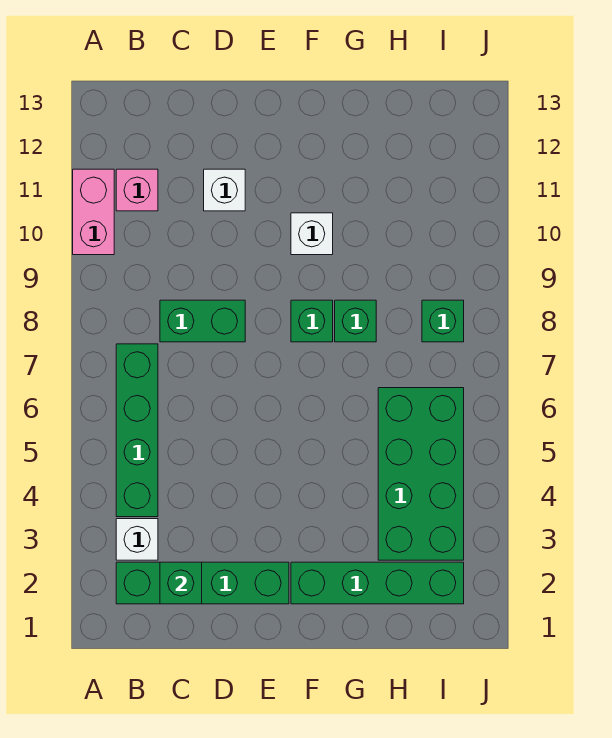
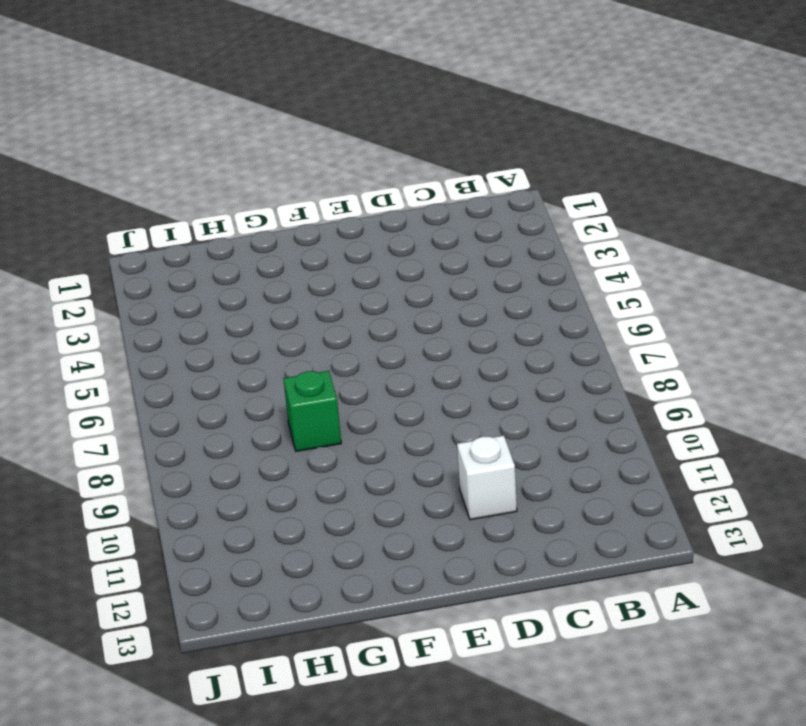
none -> pink brick A10:A11 level 1
none -> green brick B2:E2 level 1
none -> white brick B3 level 1

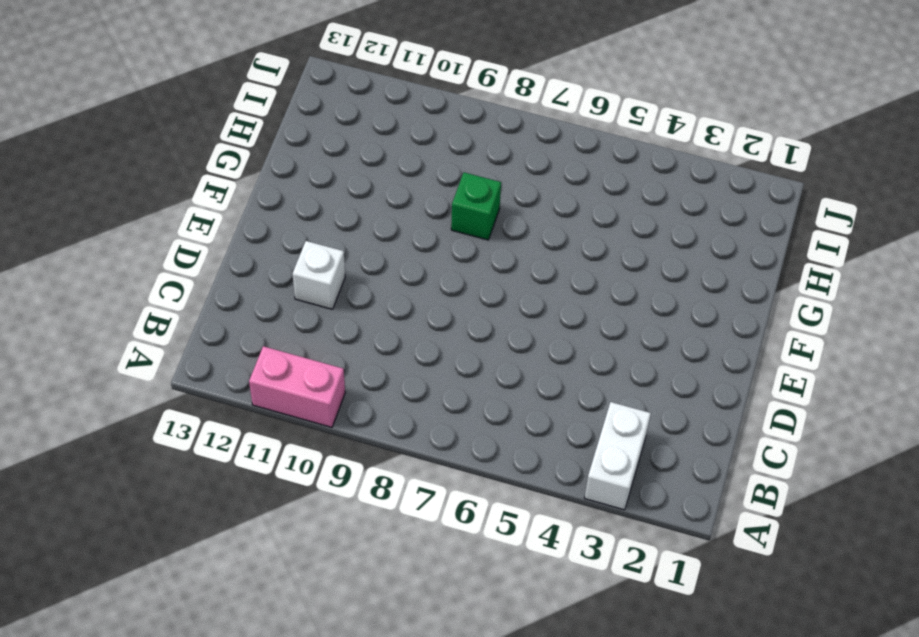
white brick A3:B3 level 1 -> white brick B3 level 1
none -> green brick B2:E2 level 1
none -> green brick B4:B7 level 1
none -> pink brick B11 level 1

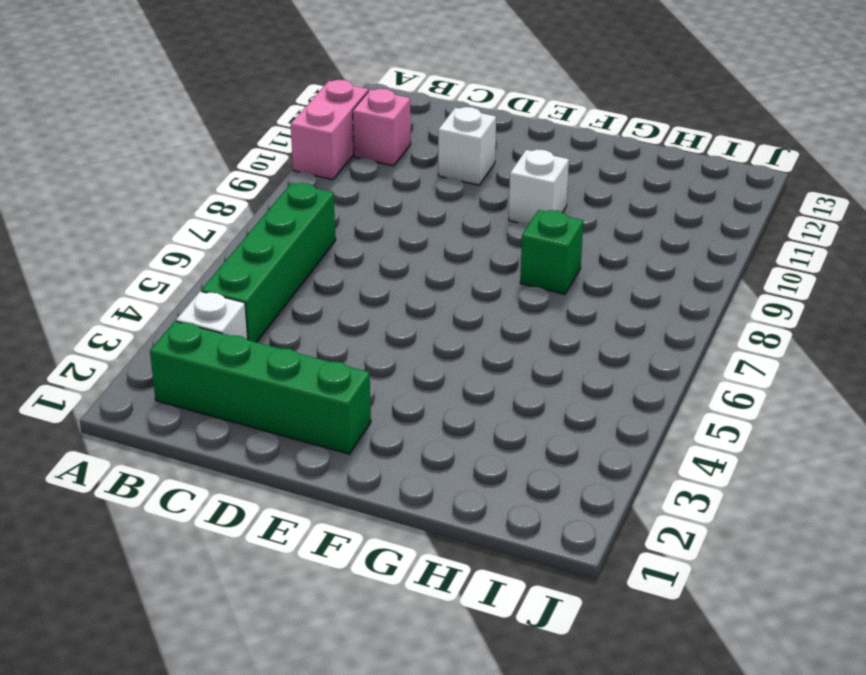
none -> green brick C8:D8 level 1
none -> green brick F2:I2 level 1
none -> green brick F8 level 1

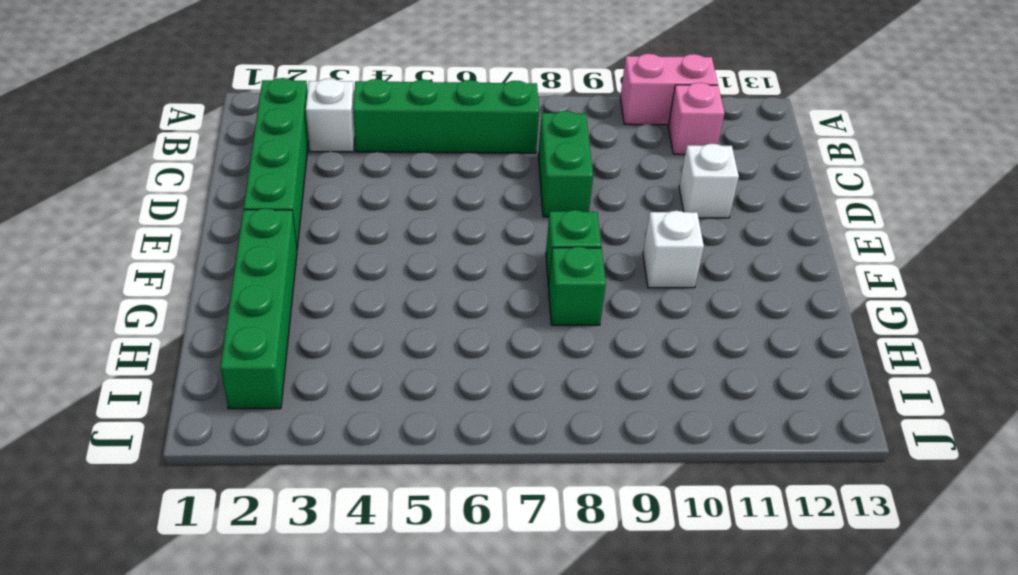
none -> green brick H3:I6 level 1
none -> green brick I8 level 1
none -> green brick C2 level 2

